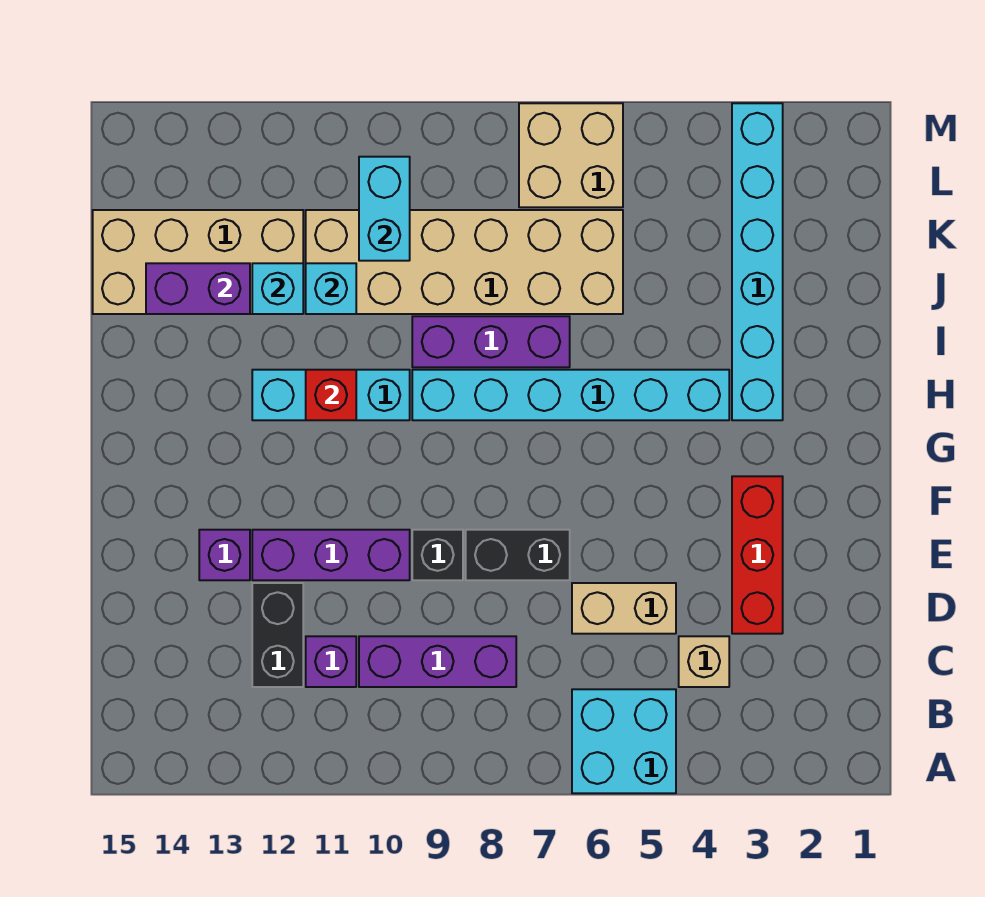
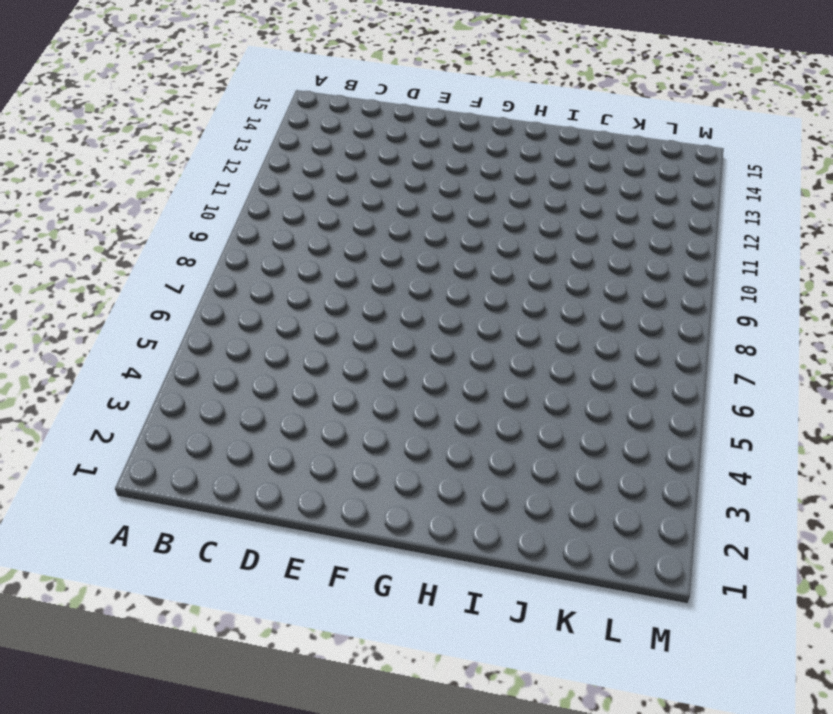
none -> cyan brick A5:B6 level 1
none -> tan brick C4 level 1
none -> purple brick C8:C10 level 1

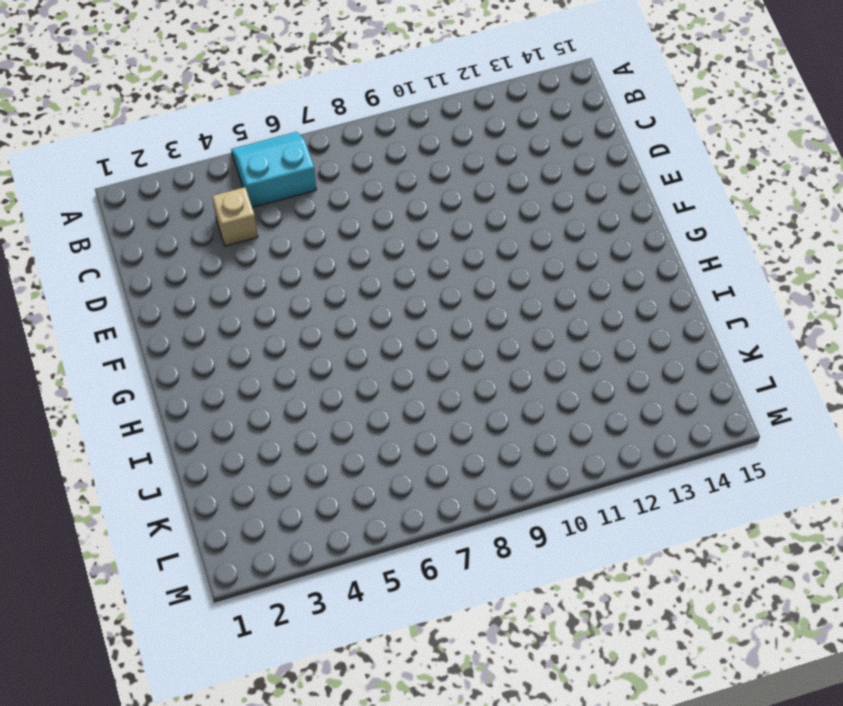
cyan slope A5:B6 level 1 top B -> cyan brick A5:B6 level 1
none -> purple brick C8:C10 level 1
none -> purple brick C11 level 1
none -> black brick C12:D12 level 1

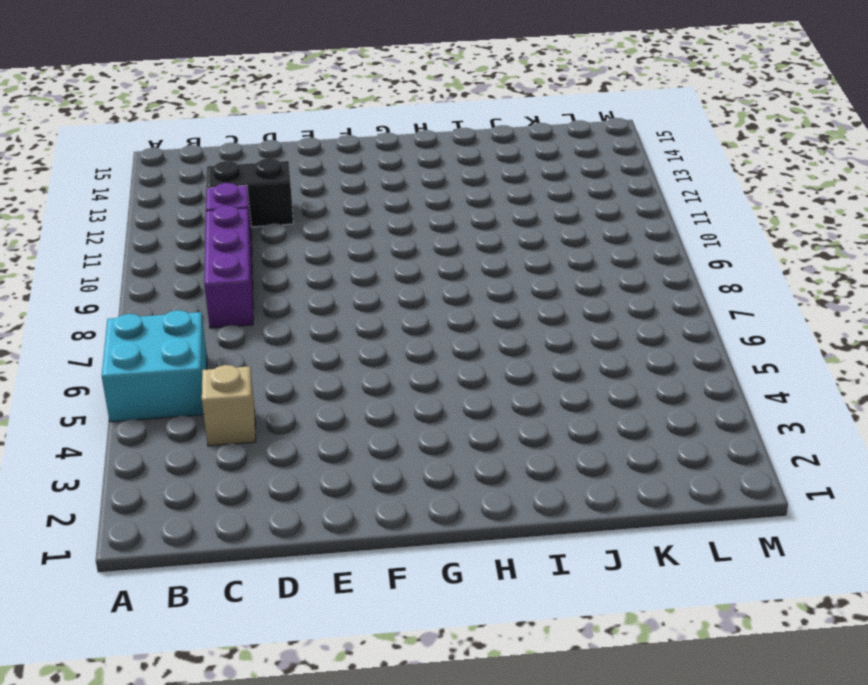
none -> red brick D3:F3 level 1
none -> tan brick D5:D6 level 1
none -> black brick E7:E8 level 1

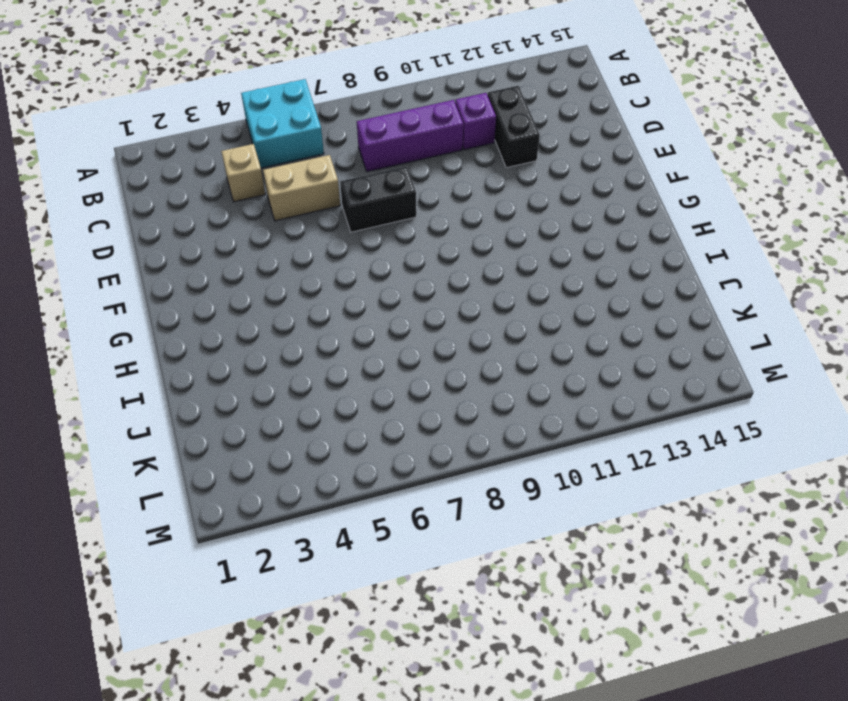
none -> red brick D3:F3 level 1
none -> black brick E9 level 1
none -> purple brick E10:E12 level 1

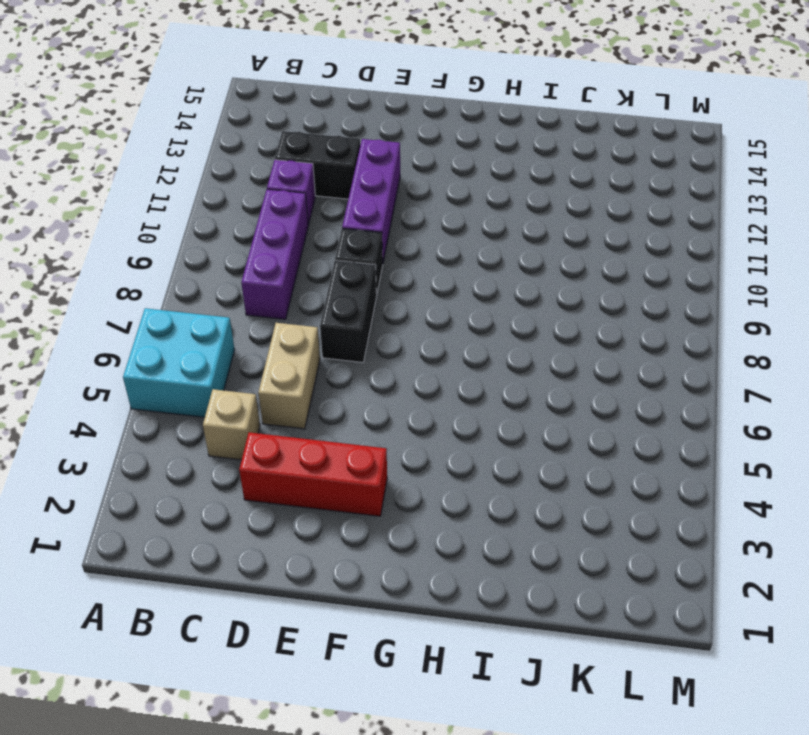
none -> purple brick E13 level 1
none -> cyan brick H3:M3 level 1
none -> cyan brick H4:H9 level 1

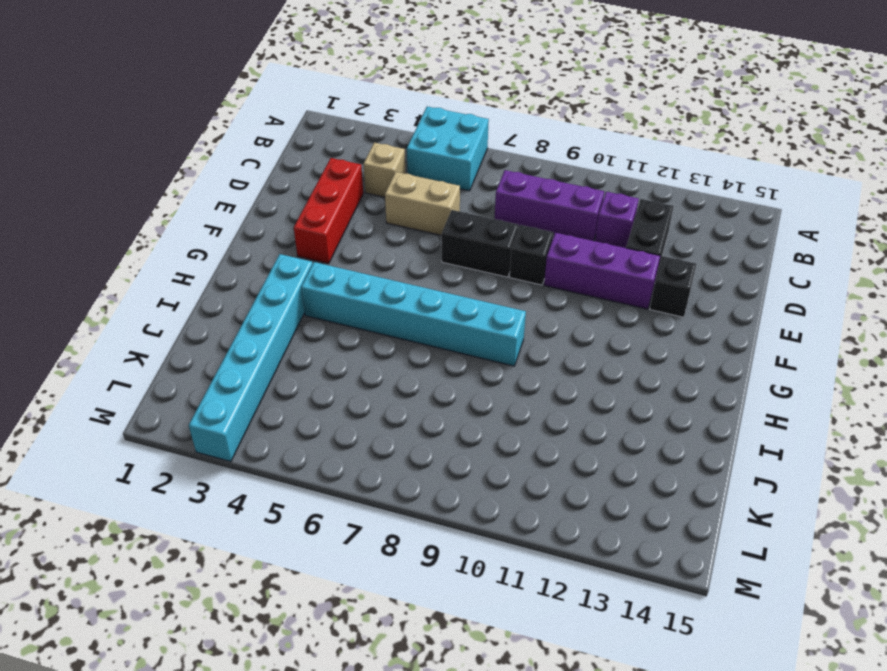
black brick E13 level 1 -> purple brick E13 level 1
none -> cyan brick H10:H12 level 1
none -> purple brick I7:I9 level 1
none -> tan brick J6:K11 level 1

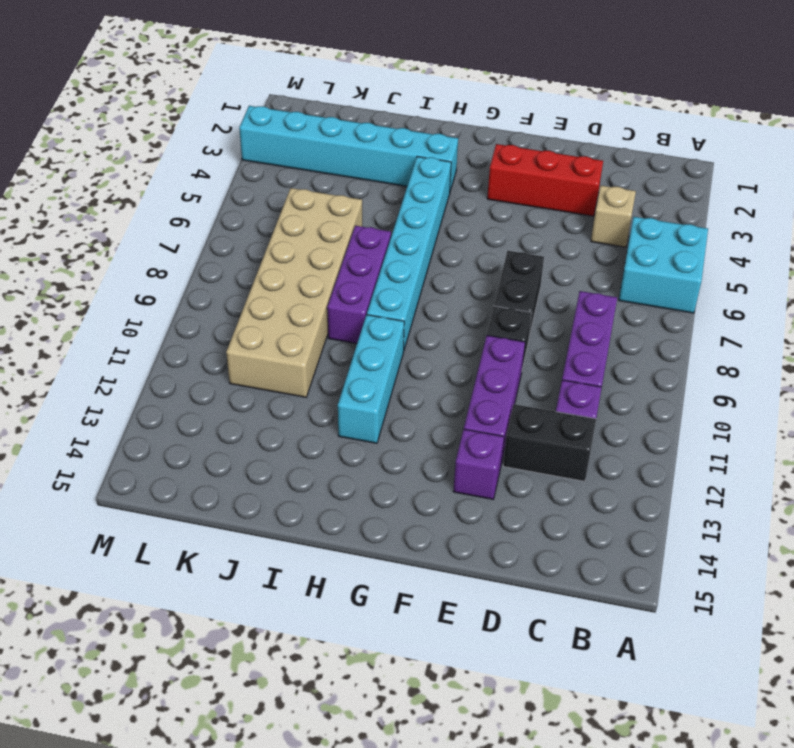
none -> tan brick D5:D6 level 1
none -> tan brick J12:K15 level 1
none -> tan brick L6:M7 level 1

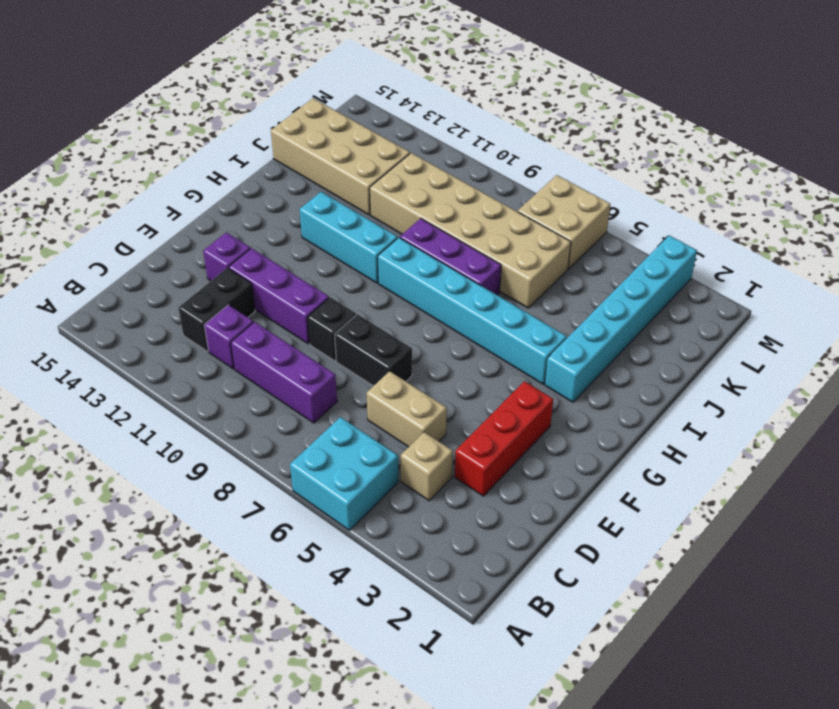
none -> red brick H11 level 2
none -> cyan brick J11 level 2
none -> cyan brick J12 level 2

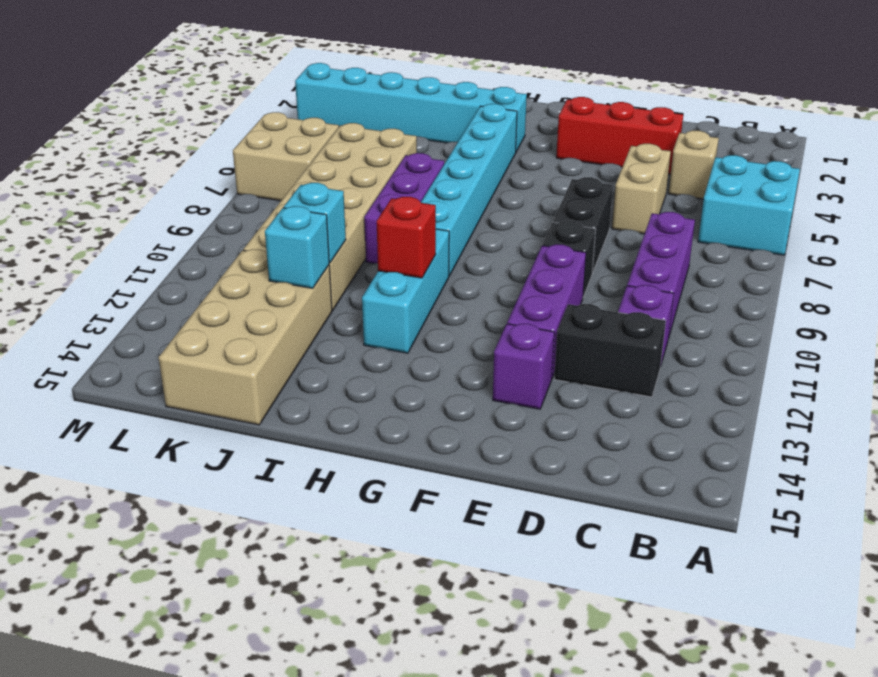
none -> purple brick J13:J14 level 2
none -> cyan brick K10:L10 level 2

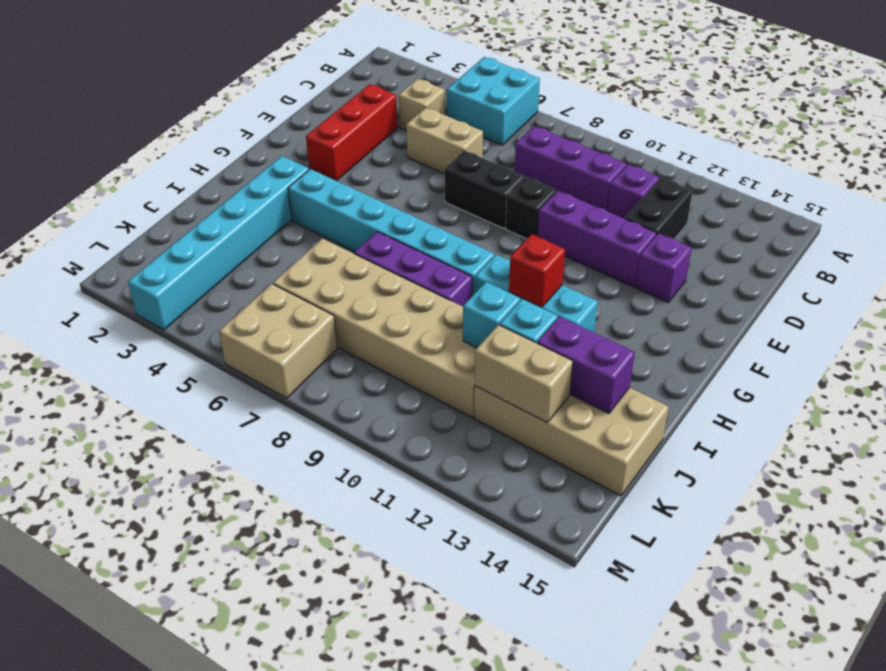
tan brick K12:K13 level 2 -> none
none -> cyan brick K10:L10 level 2

